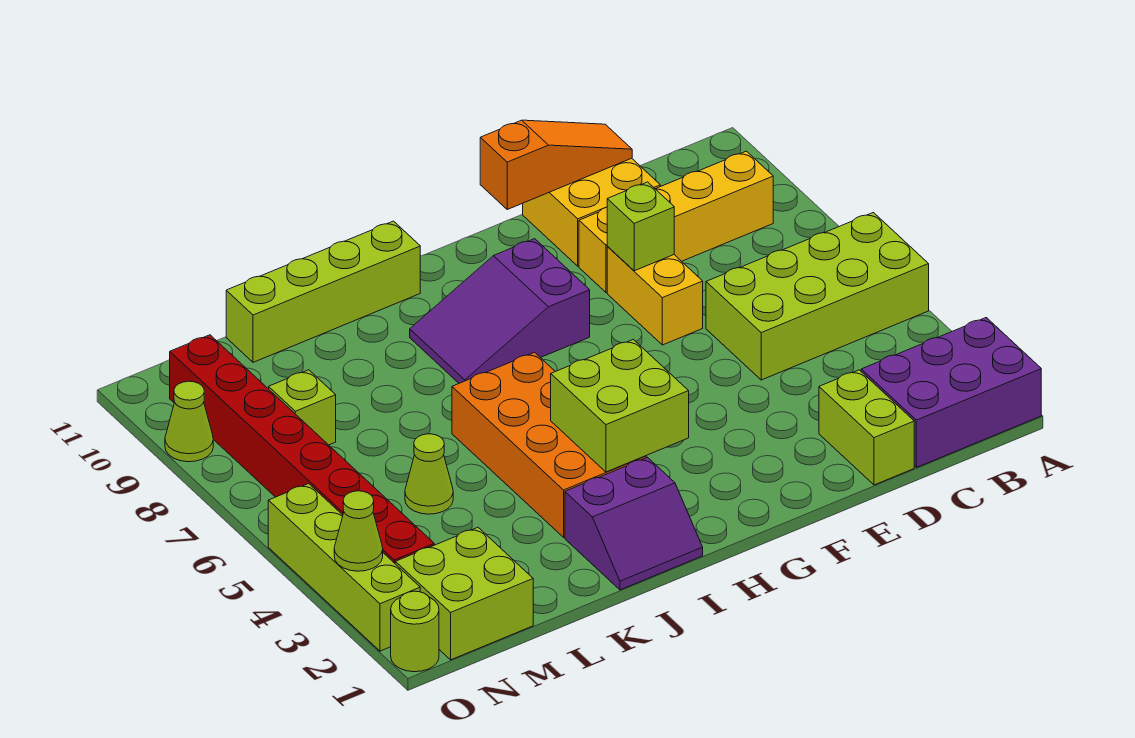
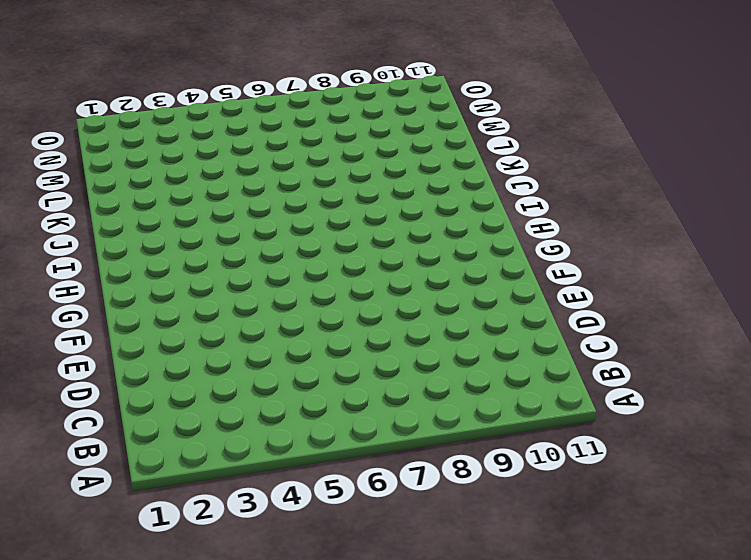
none -> purple brick A1:C2 level 1
none -> lime brick A5:D6 level 1
none -> yellow brick B9:E9 level 1

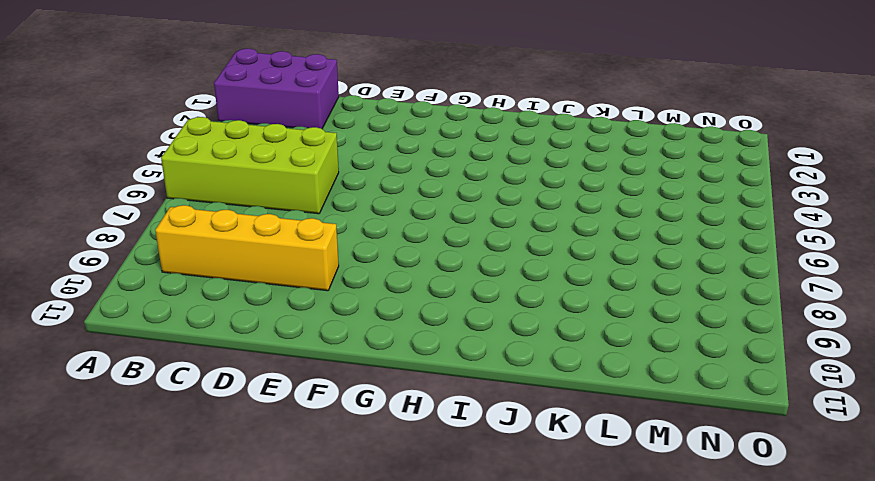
none -> lime brick D1:D2 level 1
none -> yellow brick D10:E11 level 1
none -> yellow brick E7:E8 level 1

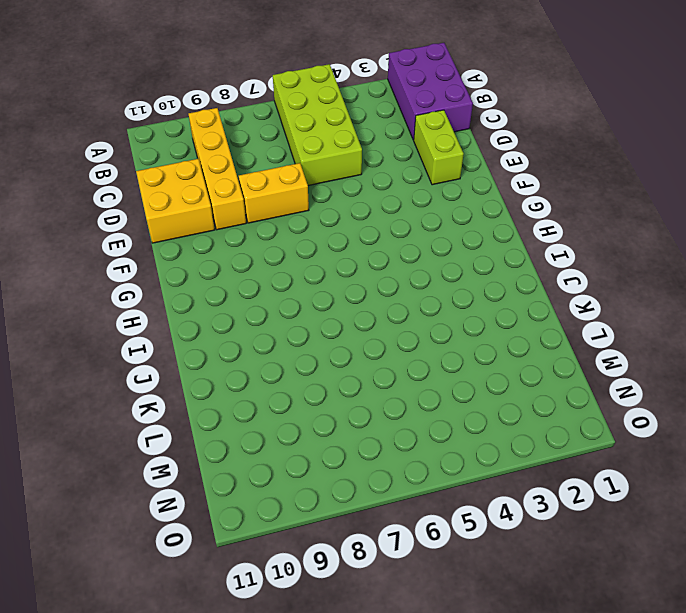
lime brick D2:E2 level 1 -> lime brick D1:D2 level 1
none -> purple slope G8:I9 level 1 top G
none -> purple slope I1:J2 level 1 top 2
none -> orange brick I3:J6 level 1

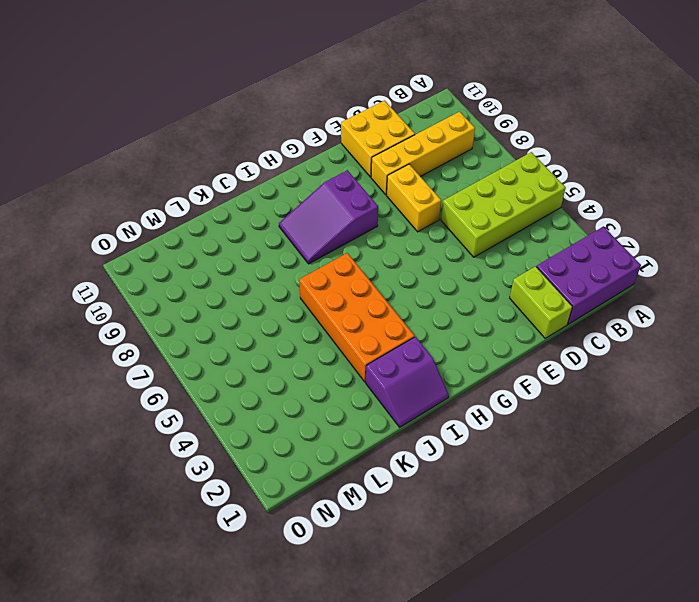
none -> lime brick I11:L11 level 1
none -> lime cone L5 level 1
none -> lime brick M1:N2 level 1

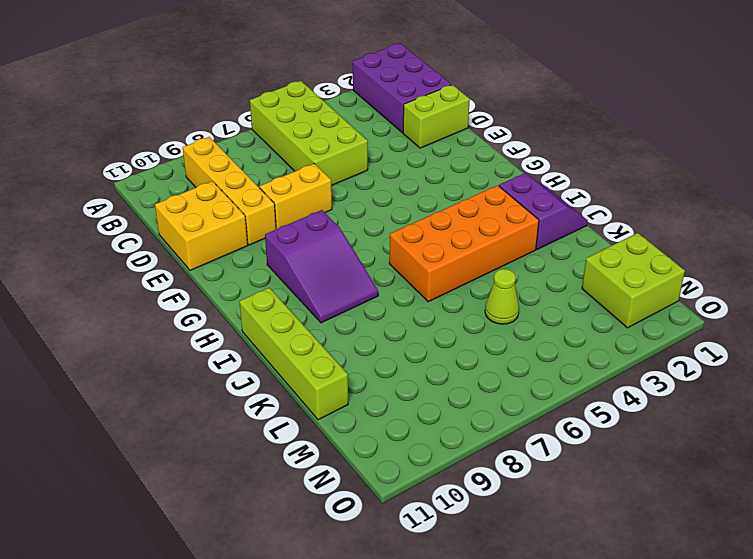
none -> lime brick M8 level 1
none -> red brick N3:N10 level 1
none -> lime round brick O1 level 1

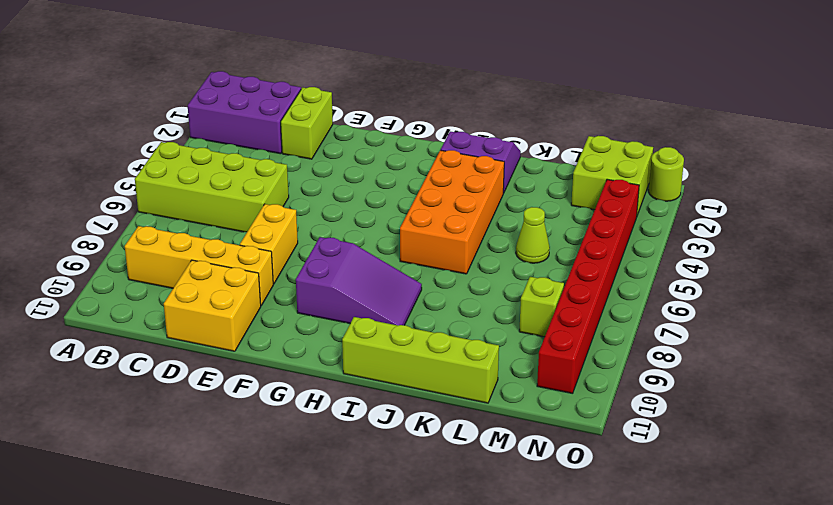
none -> lime brick O2:O5 level 1
none -> lime cone O9 level 1
none -> orange slope D11:F11 level 2 top F

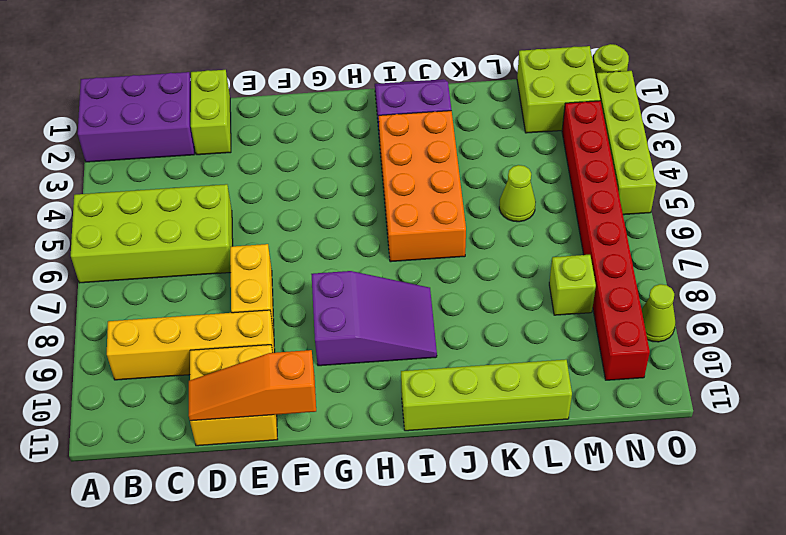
none -> lime brick E8 level 2
none -> lime brick H3:I4 level 2
none -> lime cone O3 level 2

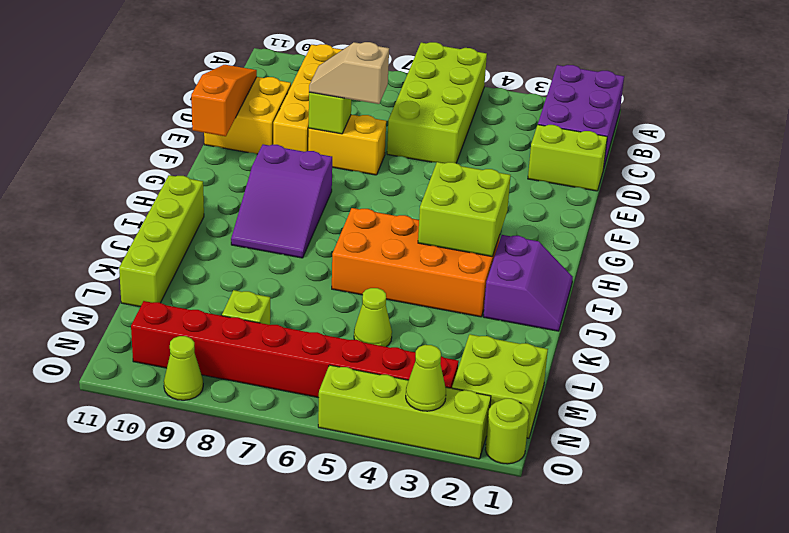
tan slope E7:E8 level 3 top 7 -> none

